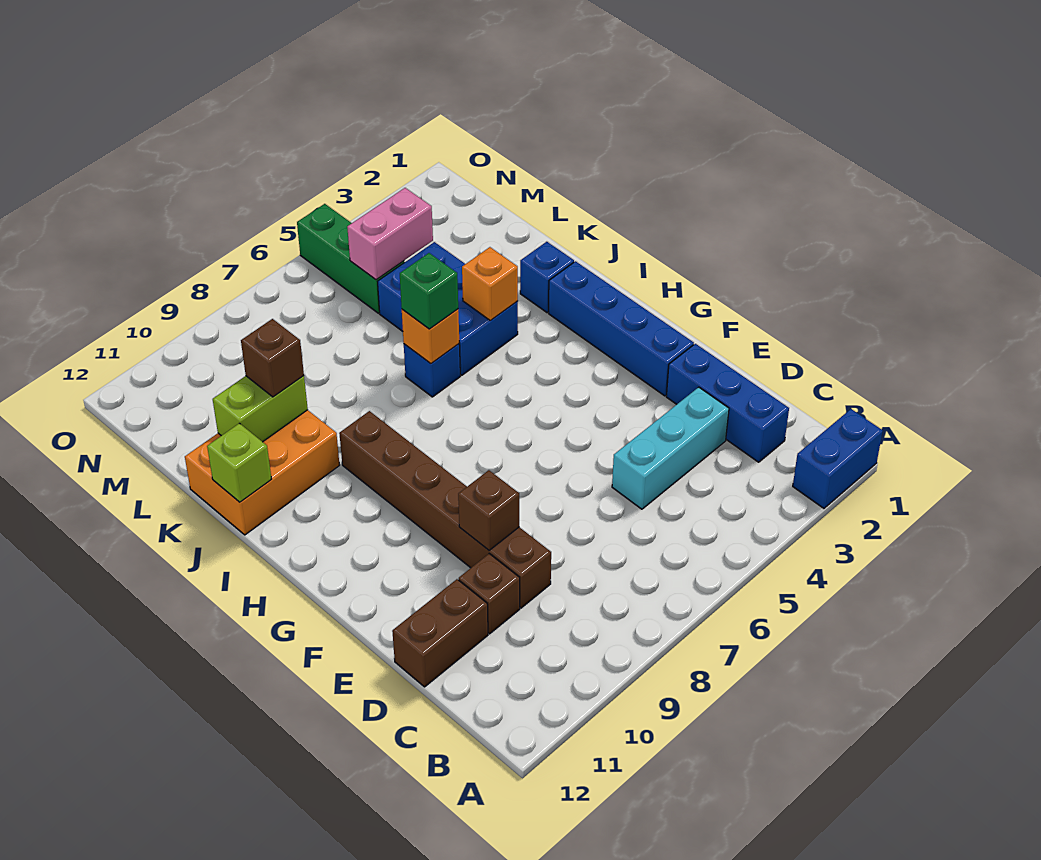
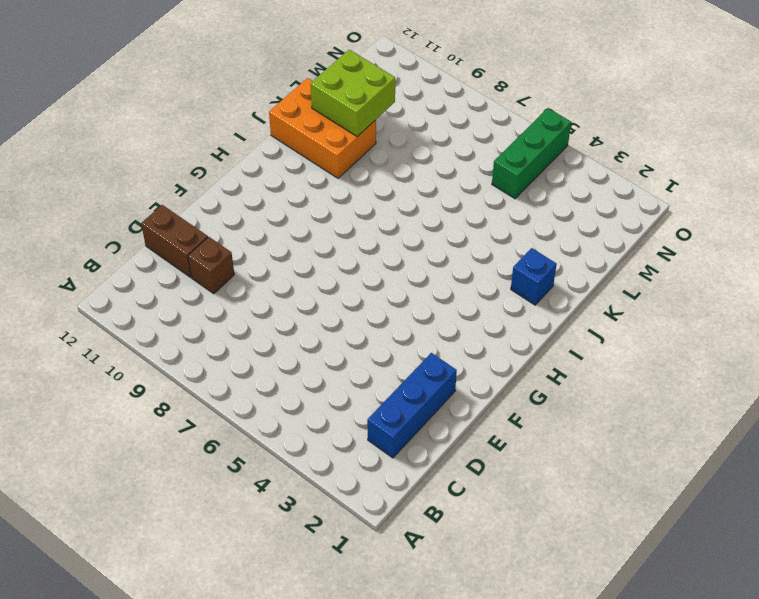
lime brick K10:L11 level 2 -> lime brick K10:K11 level 2
none -> blue brick A1:A2 level 1
none -> cyan brick D3:D5 level 1
none -> brown brick D9:I9 level 1

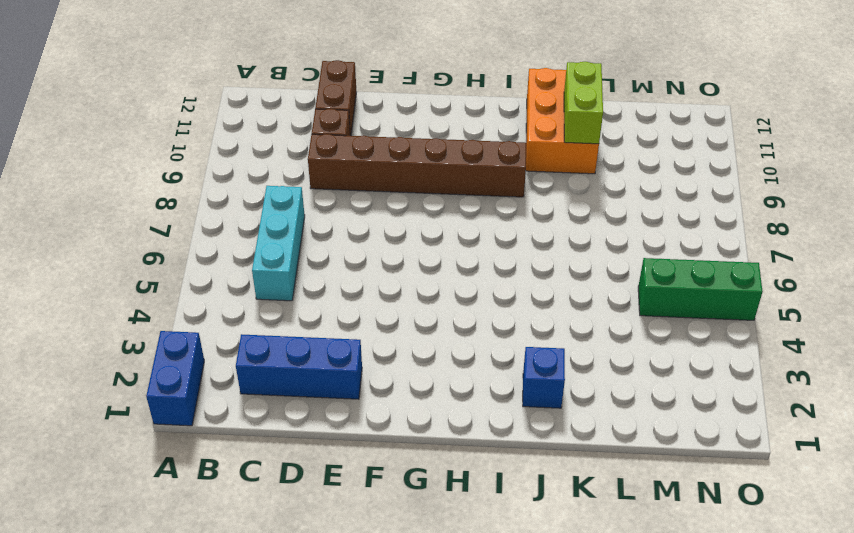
cyan brick C5:C7 level 1 -> cyan brick D3:D5 level 1
none -> blue brick F2:I2 level 1
none -> blue brick J4:L5 level 1
none -> blue brick J6 level 1

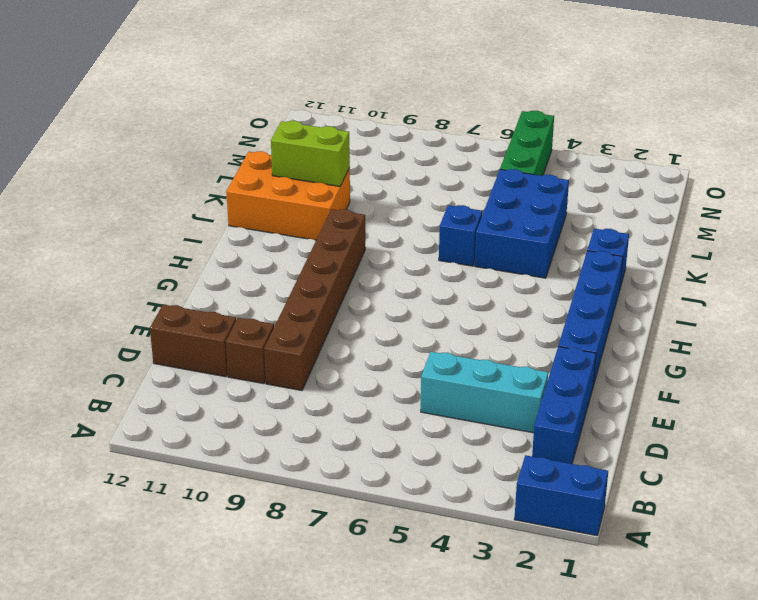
none -> brown brick E9 level 2
none -> orange brick J4 level 2
none -> orange brick J6 level 2

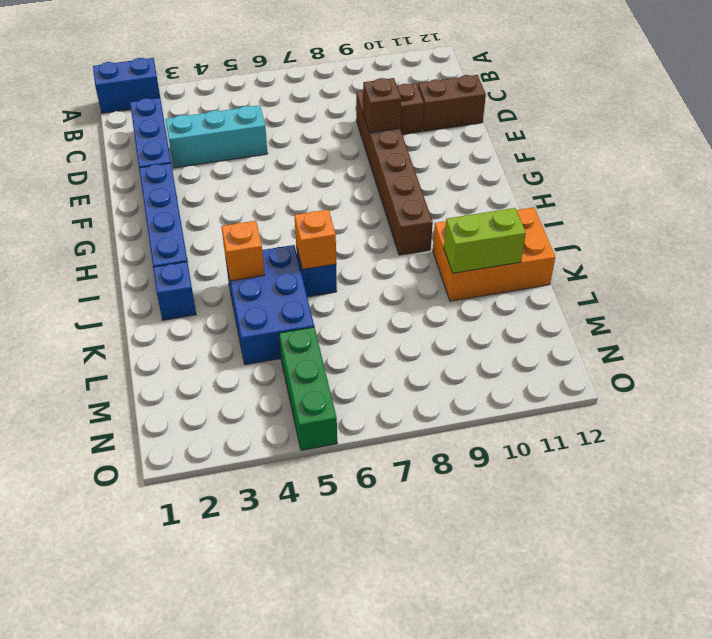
none -> lime brick J12 level 2
none -> pink brick M4:M5 level 2
none -> green brick J6 level 3

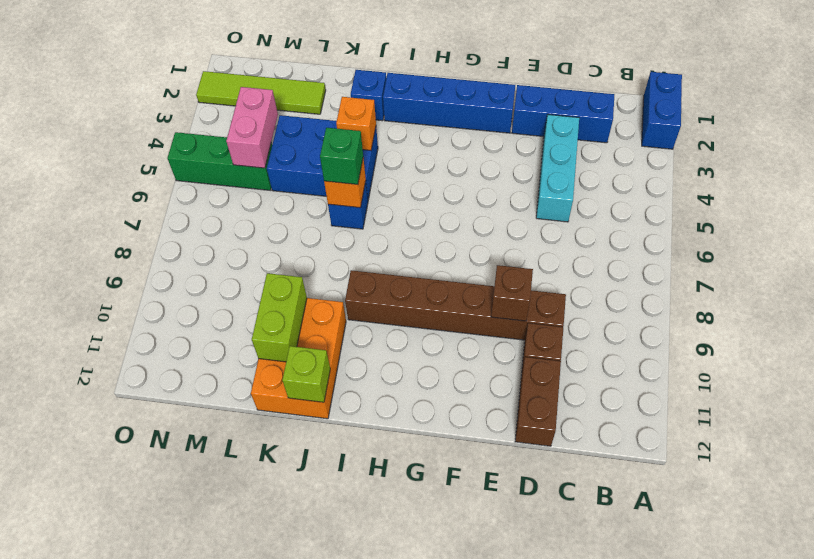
lime tile L2:O2 level 1 -> none
none -> brown brick K10 level 3

